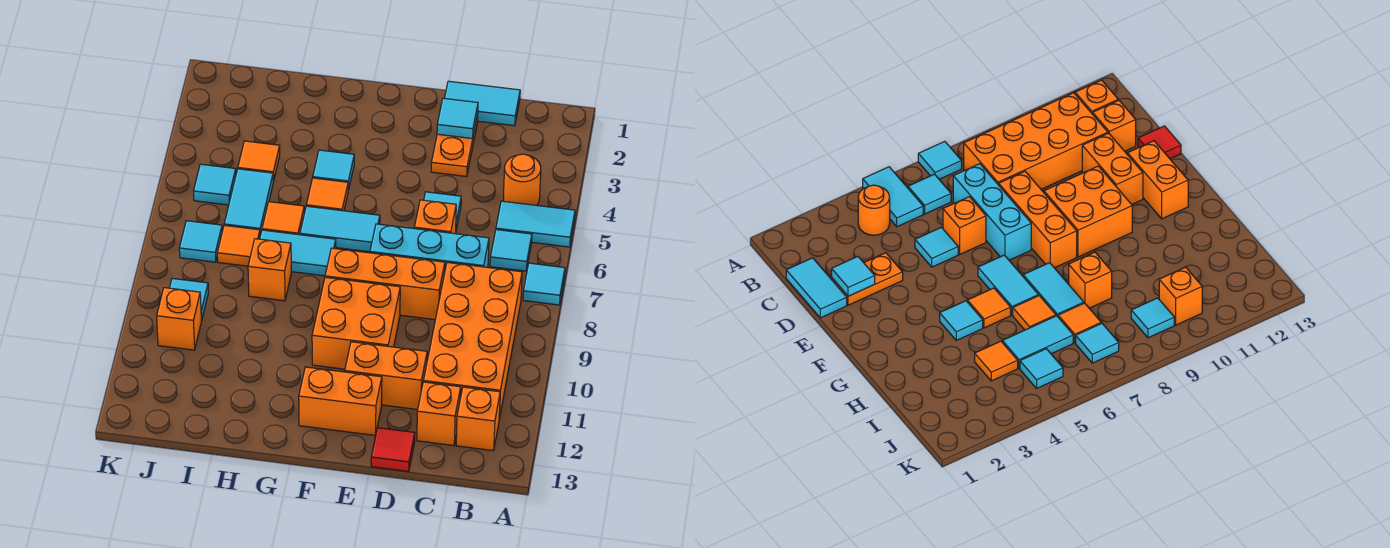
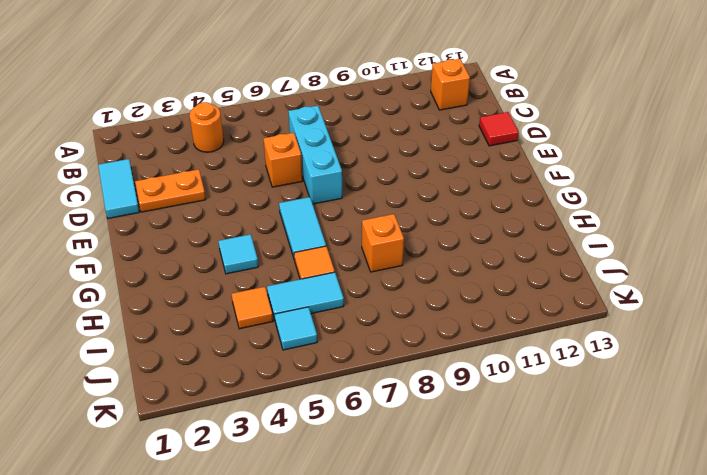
none -> cyan tile A5:B5 level 1
none -> cyan tile A7 level 1
none -> cyan tile B6 level 1
none -> orange brick B8:C11 level 1

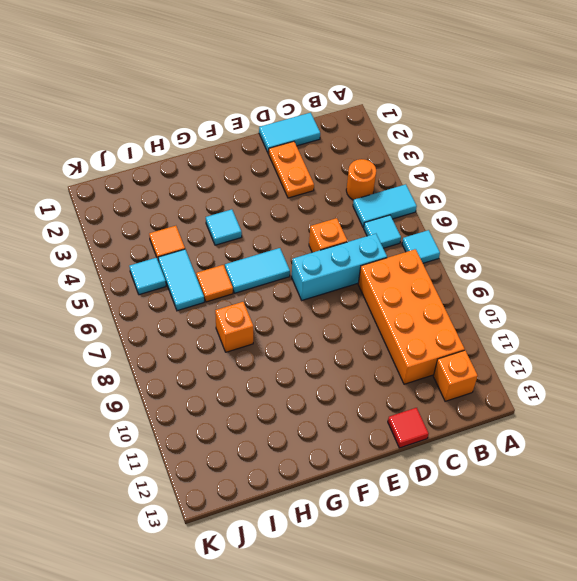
none -> orange brick C12 level 1
none -> cyan tile D5 level 1
none -> orange brick D8:F8 level 1
none -> orange brick D11:E11 level 1

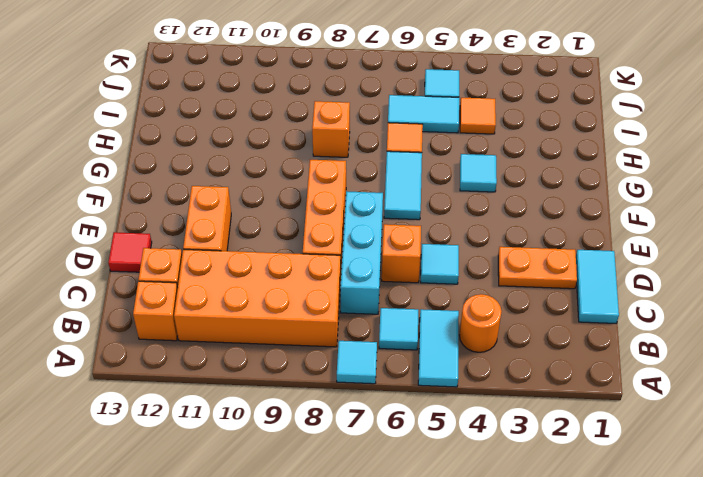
none -> orange brick E9:F10 level 1
none -> orange brick E12:F12 level 1
none -> orange tile G5 level 1
none -> cyan tile G7:H7 level 1

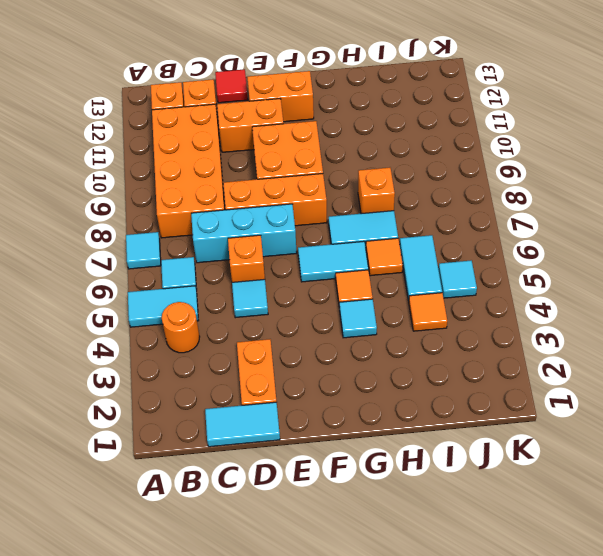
none -> orange tile I7 level 1
none -> cyan tile J7 level 1
none -> cyan tile J9 level 1
none -> orange brick J10 level 1

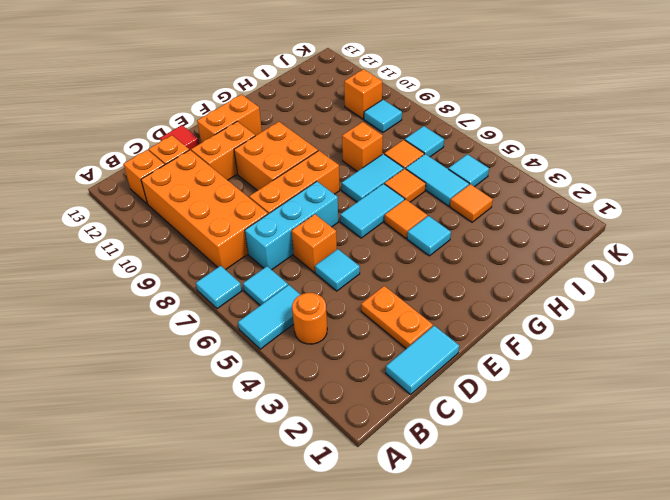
none -> cyan tile D2 level 2

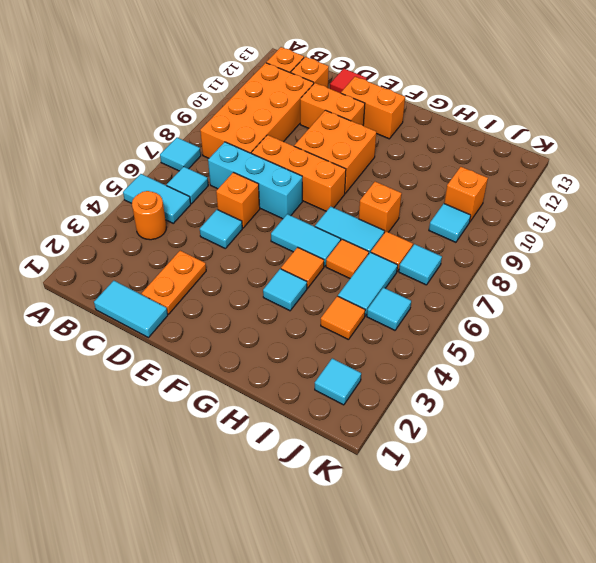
cyan tile J2 level 1 -> cyan tile D2 level 2

